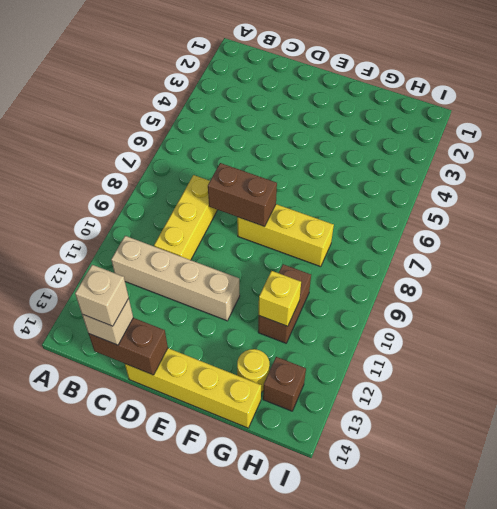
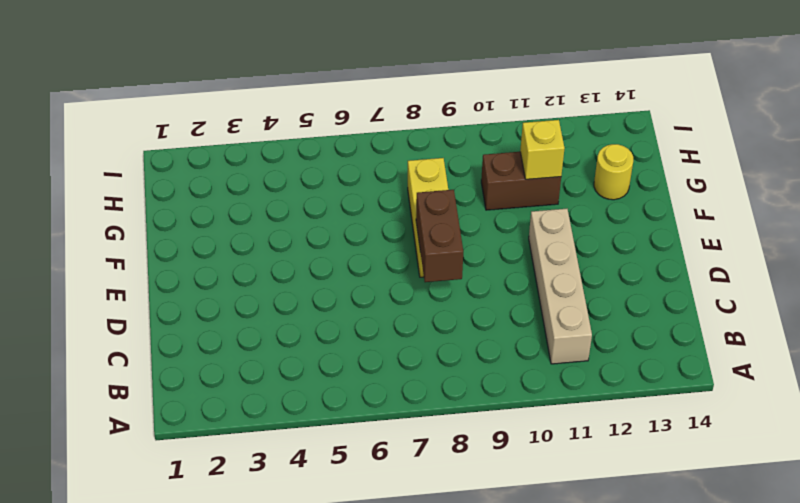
none -> yellow brick C8:C10 level 1
none -> yellow brick D14:G14 level 1
none -> brown brick H13 level 1

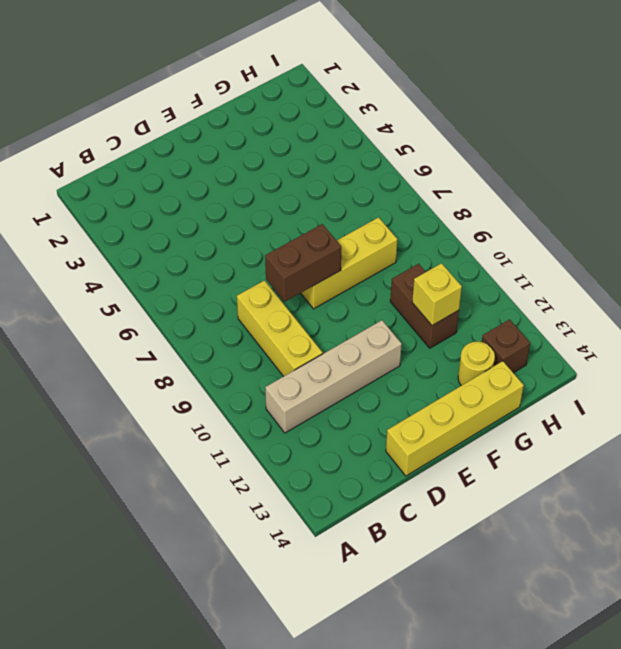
none -> brown brick C14:D14 level 2
none -> tan brick C14 level 3
none -> tan brick C14 level 4

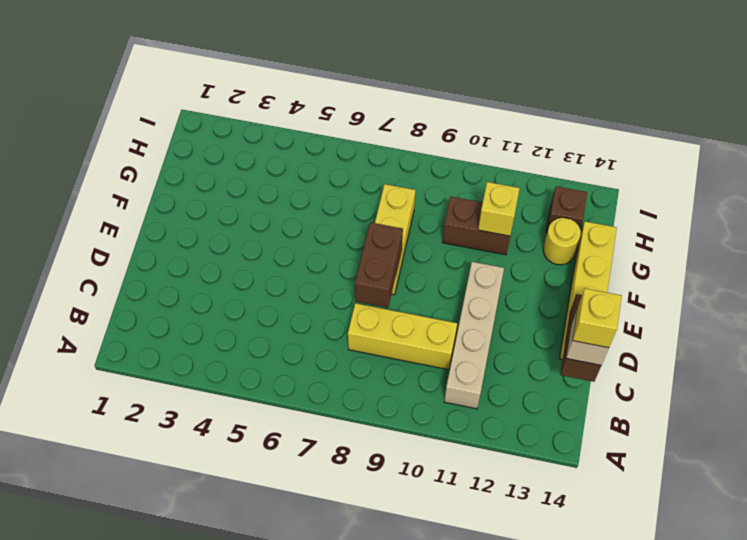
yellow brick C14 level 4 -> tan brick C14 level 4

